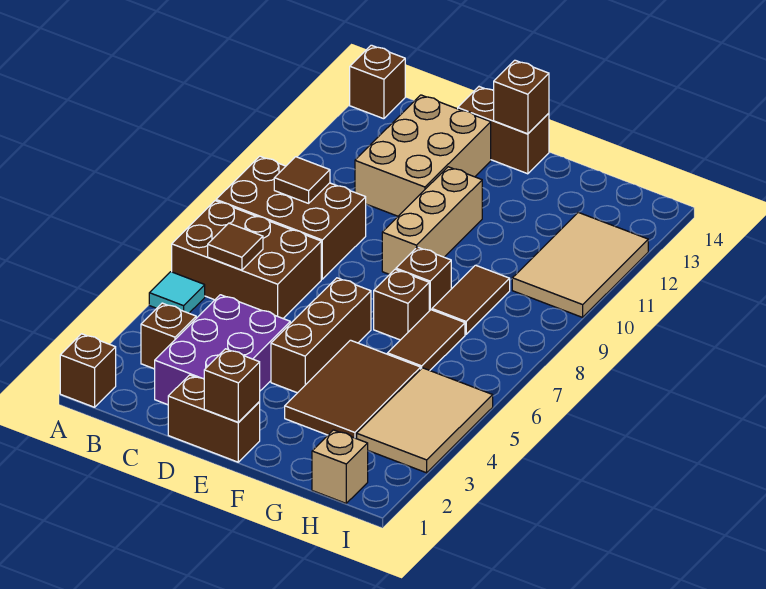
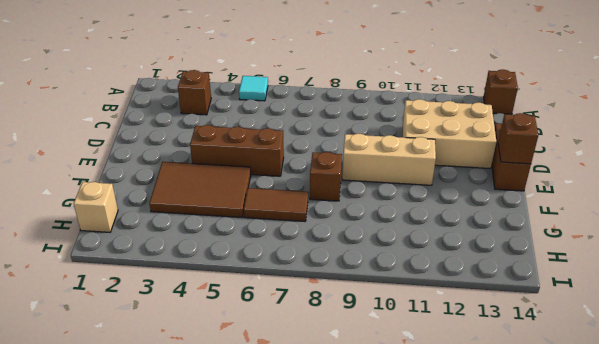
none -> brown brick A1 level 1
none -> brown brick A6:C7 level 1
none -> brown brick A8:C9 level 1

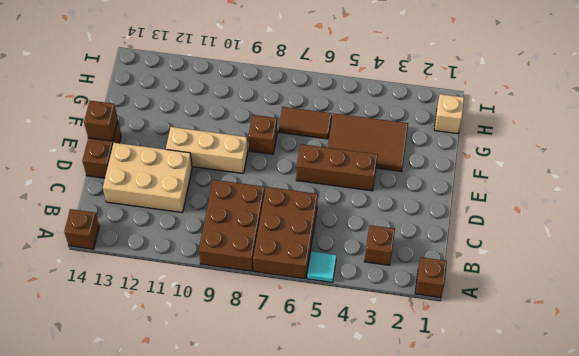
none -> purple brick C2:D4 level 1
none -> brown brick D1:E1 level 1
none -> brown brick F7 level 1

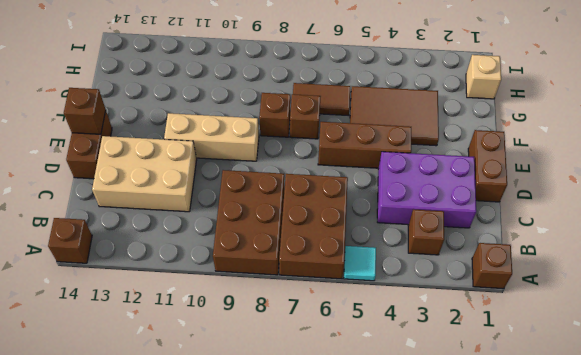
none -> brown tile G8:G9 level 1
none -> tan tile H3:I5 level 1
none -> tan tile H10:I12 level 1

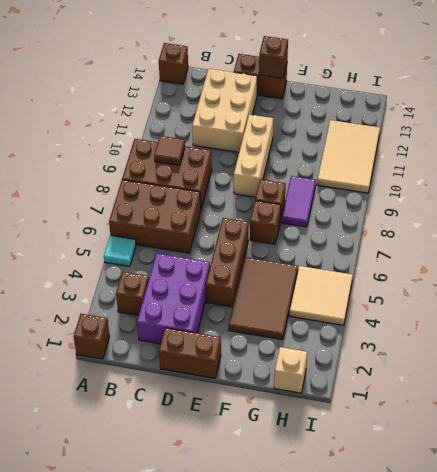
purple tile G8:G9 level 1 -> brown tile G8:G9 level 1
tan tile H4:I5 level 1 -> tan tile H3:I5 level 1
none -> brown tile G6:G7 level 1
none -> brown tile B6 level 2
none -> brown brick E1 level 2

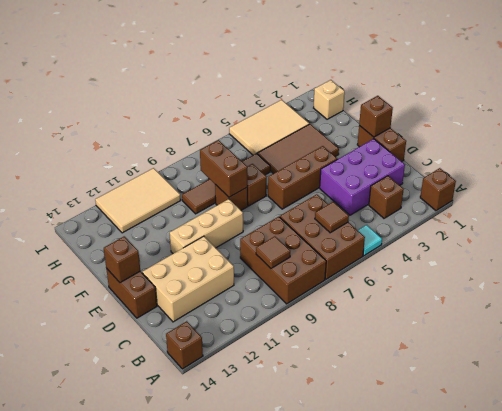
brown brick F8:G8 level 2 -> none

